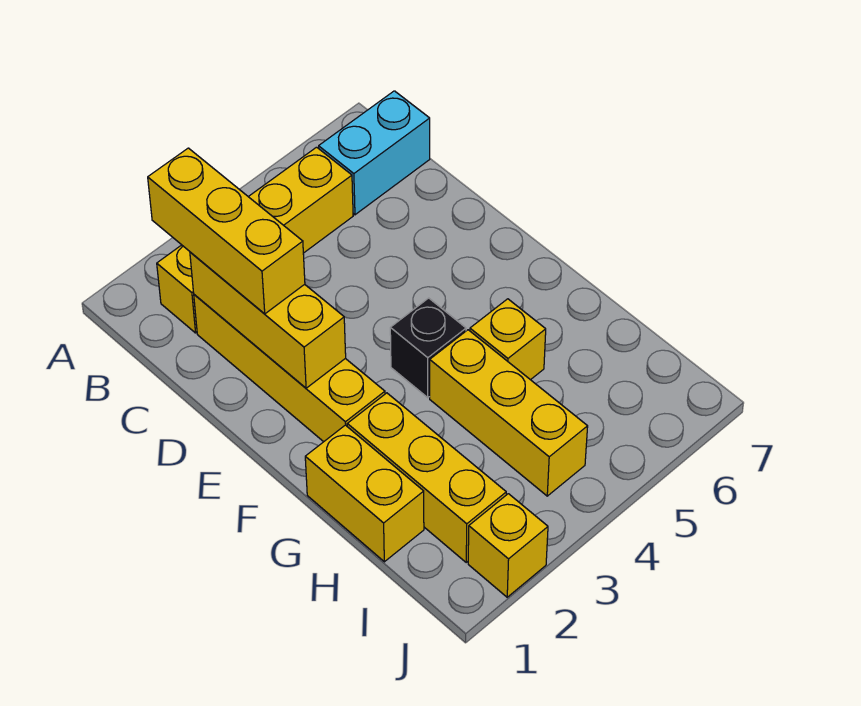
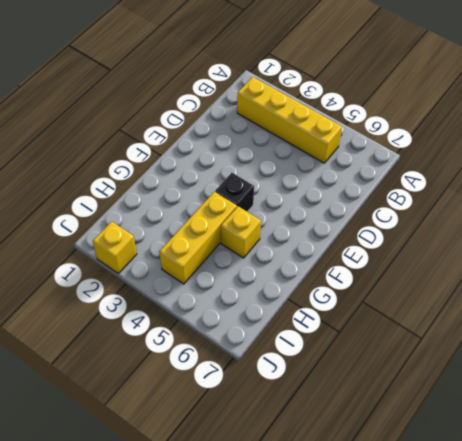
none -> cyan brick B6:B7 level 1
none -> yellow brick C2:F2 level 1

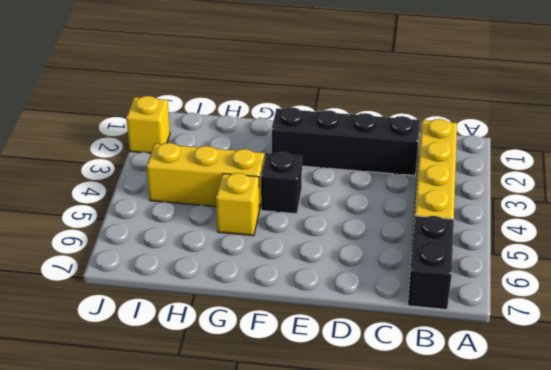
black brick B6:B7 level 1 -> cyan brick B6:B7 level 1
black brick C2:F2 level 1 -> yellow brick C2:F2 level 1
none -> yellow brick G1:H1 level 1
none -> yellow brick G2:I2 level 1

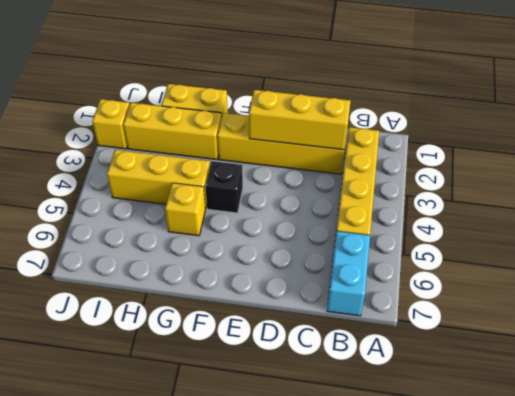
none -> yellow brick B2:D2 level 3

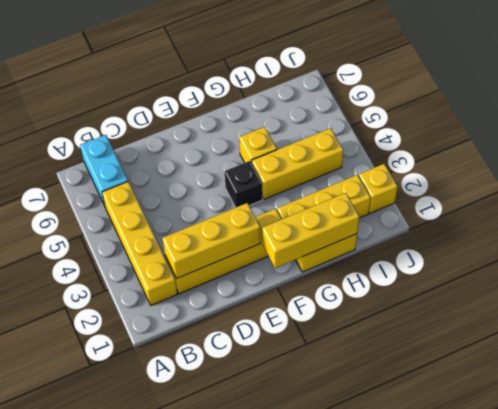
yellow brick F1:H1 level 2 -> yellow brick B2:D2 level 3

